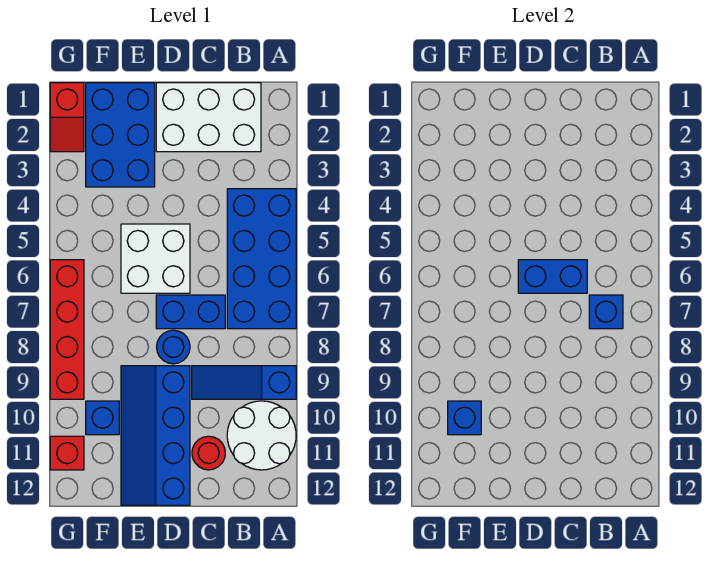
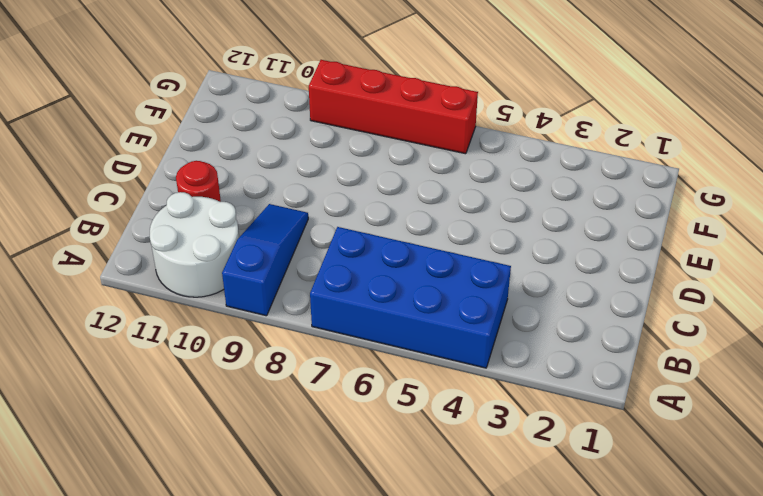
none -> white brick B1:D2 level 1
none -> blue brick C7:D7 level 1
none -> white brick D5:E6 level 1

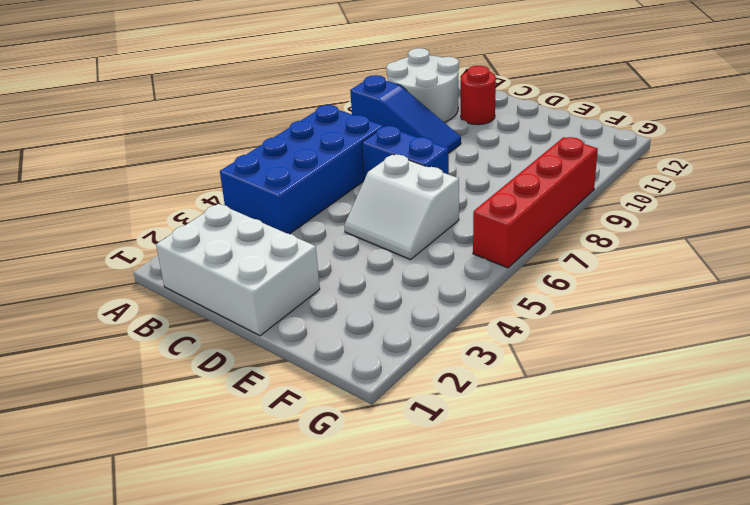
white slope D5:E6 level 1 top 6 -> white brick D5:E6 level 1
none -> blue round brick D8 level 1
none -> blue slope D9:E12 level 1 top D
none -> blue brick E1:F3 level 1

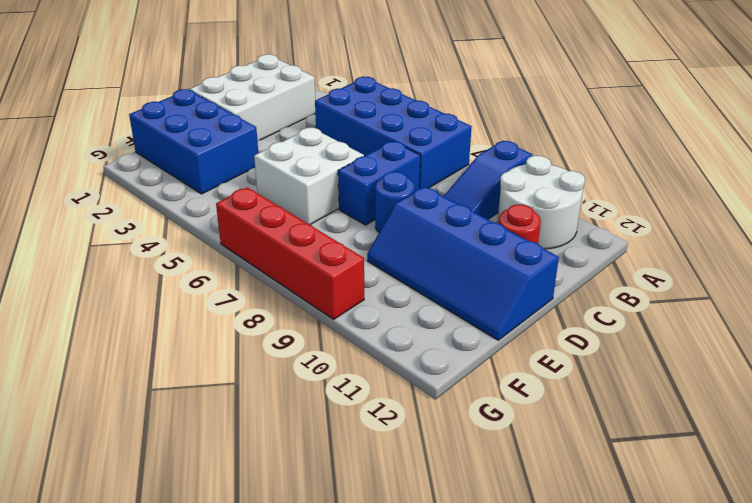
none -> blue brick F10 level 1
none -> red slope G1:G2 level 1 top 1
none -> red brick G11 level 1

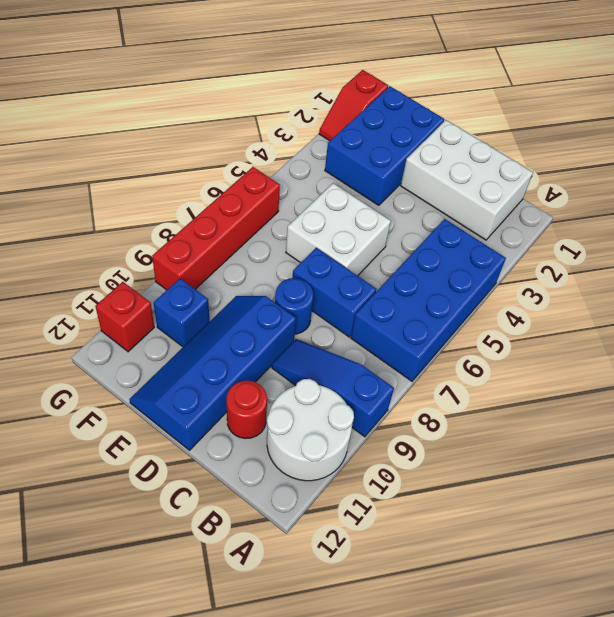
none -> blue brick B7 level 2
none -> blue brick C6:D6 level 2
none -> blue brick F10 level 2

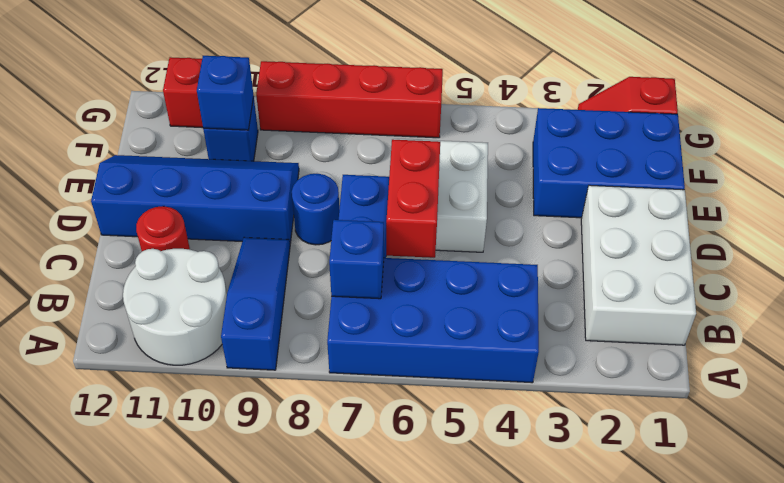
red brick C6:D6 level 2 -> blue brick C6:D6 level 2

